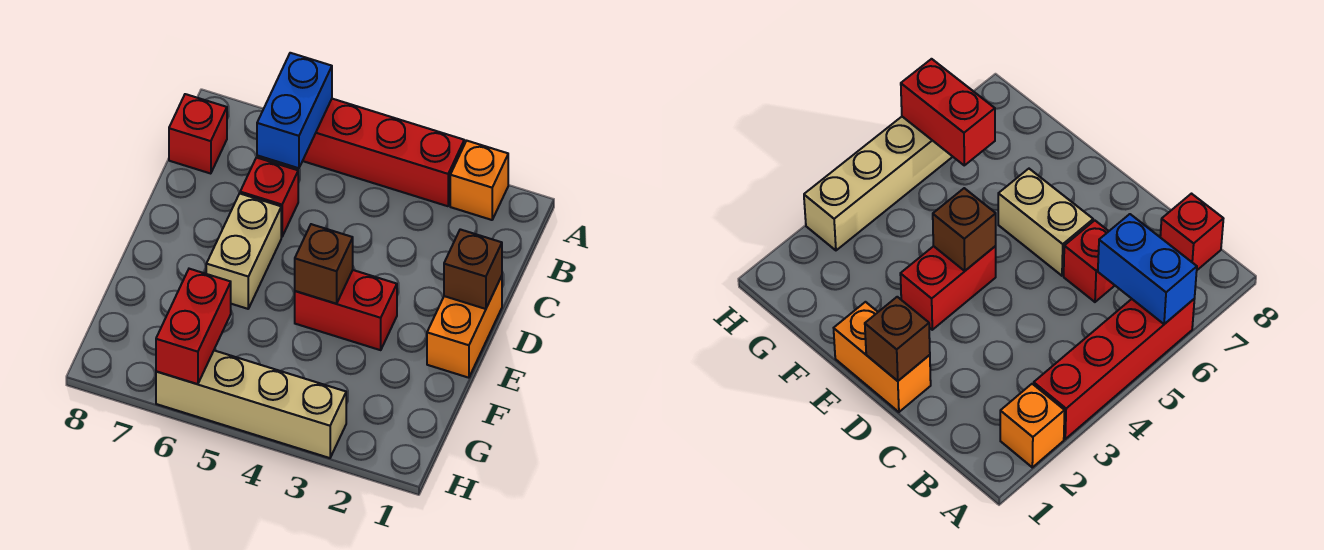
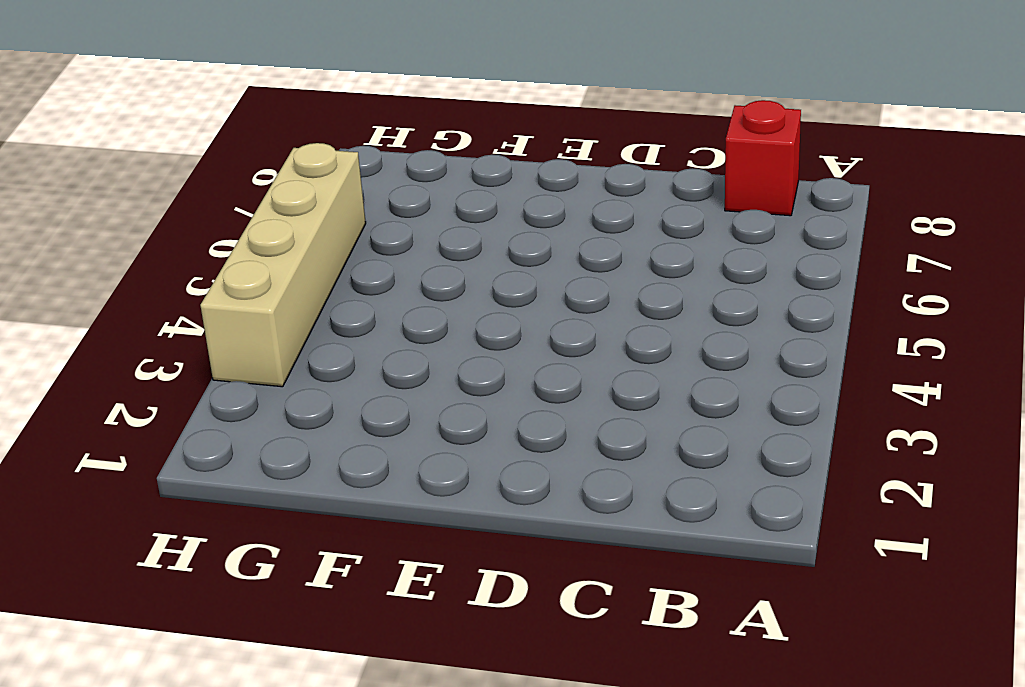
none -> orange brick A2 level 1
none -> red brick A3:A6 level 1
none -> red brick C6 level 1

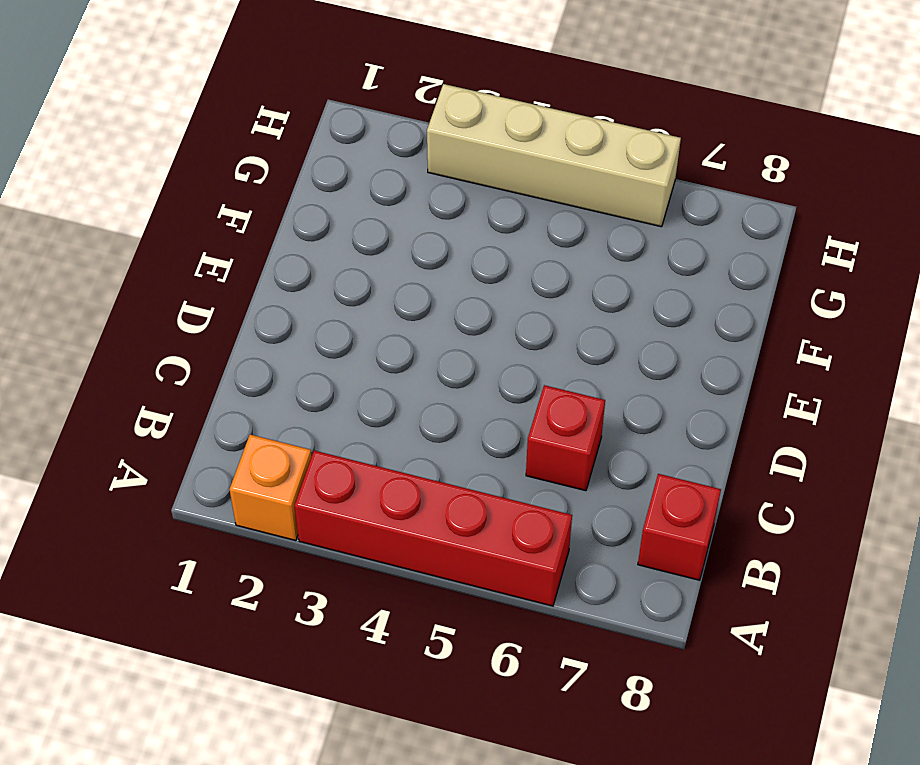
none -> orange brick D1:E1 level 1
none -> tan brick D6:E6 level 1
none -> red brick E3:E4 level 1

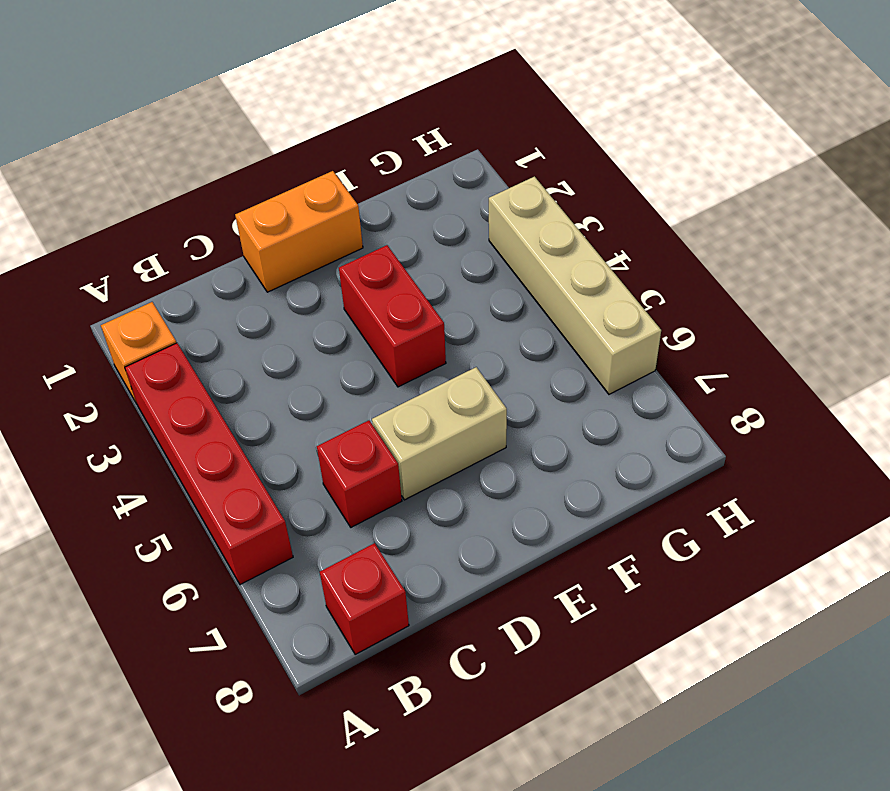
none -> blue brick A6:B6 level 2
none -> brown brick D1 level 2
none -> brown brick E4 level 2

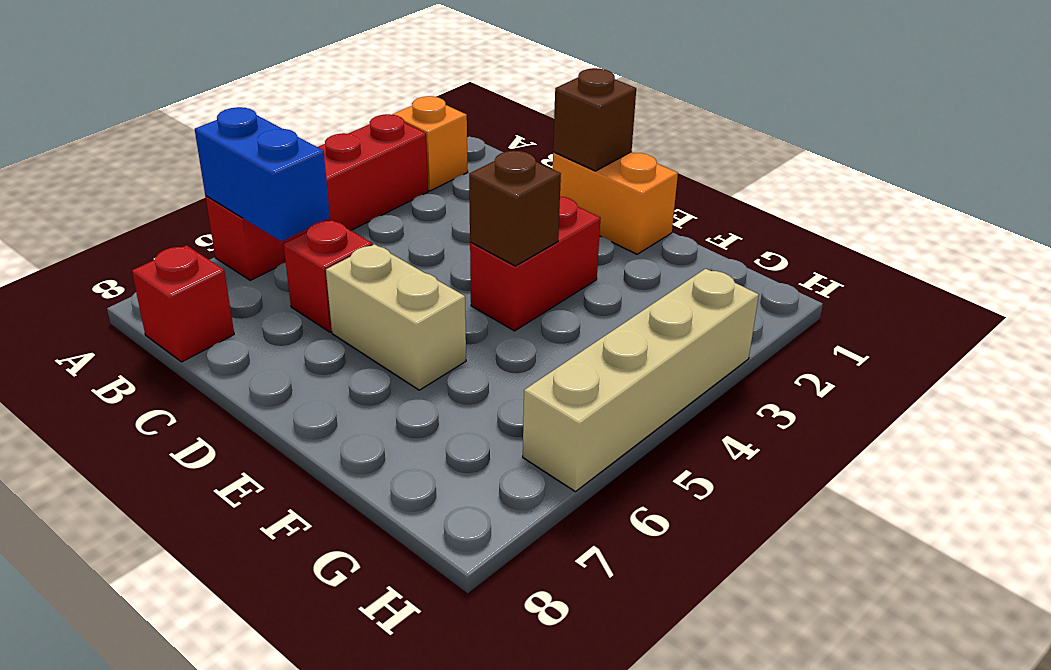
none -> red brick G6:H6 level 2

